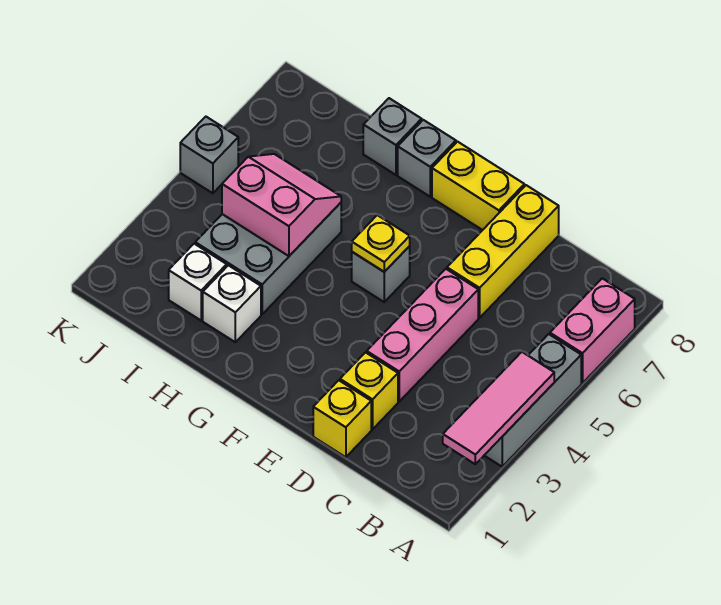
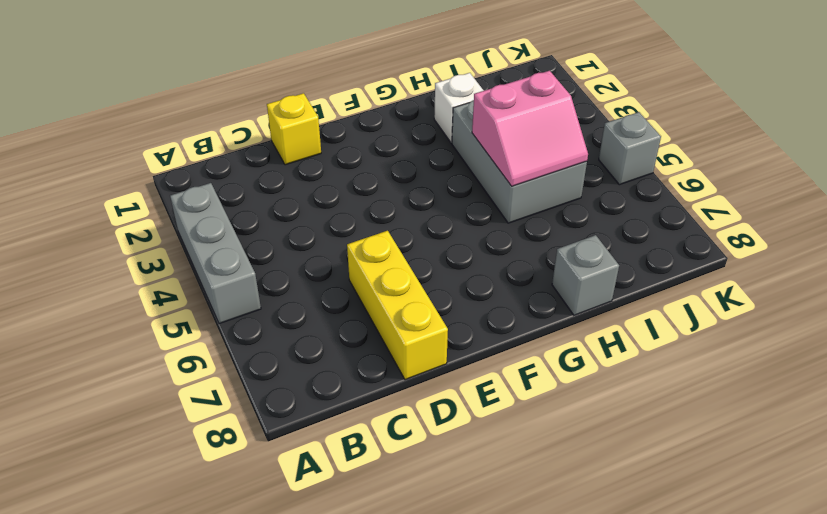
none -> pink brick A6:A7 level 1
none -> yellow brick D2 level 1
none -> pink brick D3:D5 level 1

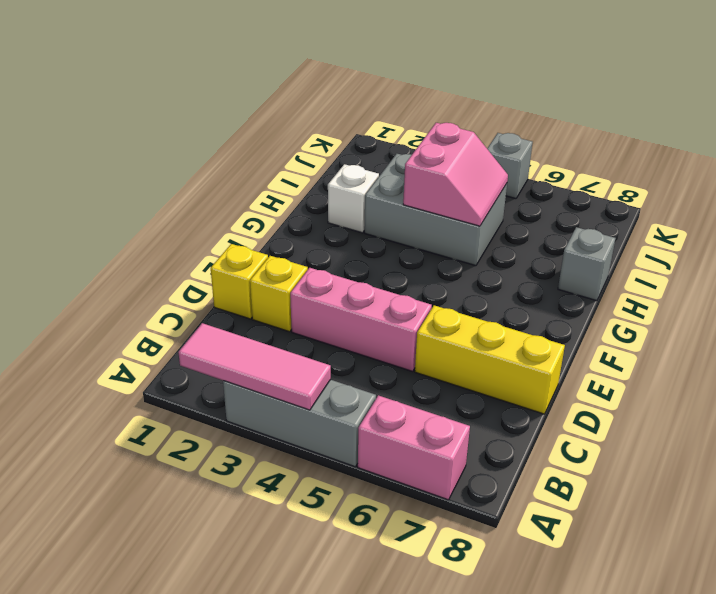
none -> yellow brick E8:F8 level 1
none -> grey brick F5 level 1
none -> grey brick G8 level 1

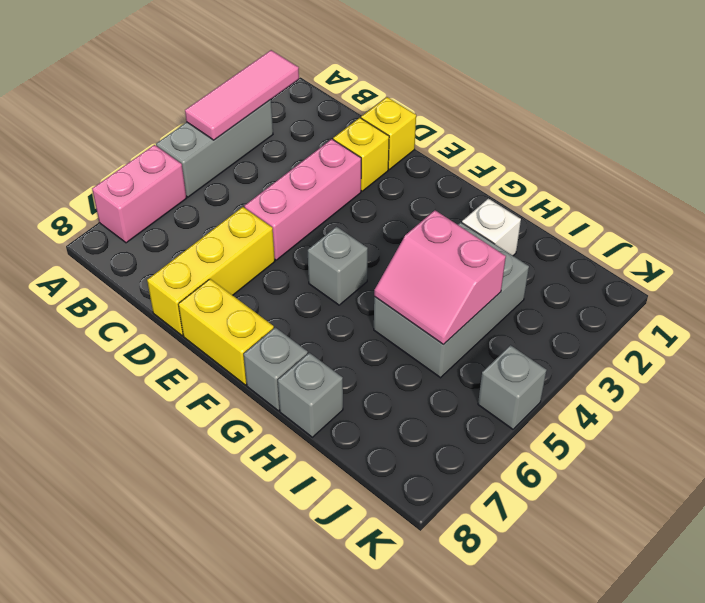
none -> white brick I2 level 1
none -> yellow plate F5 level 2

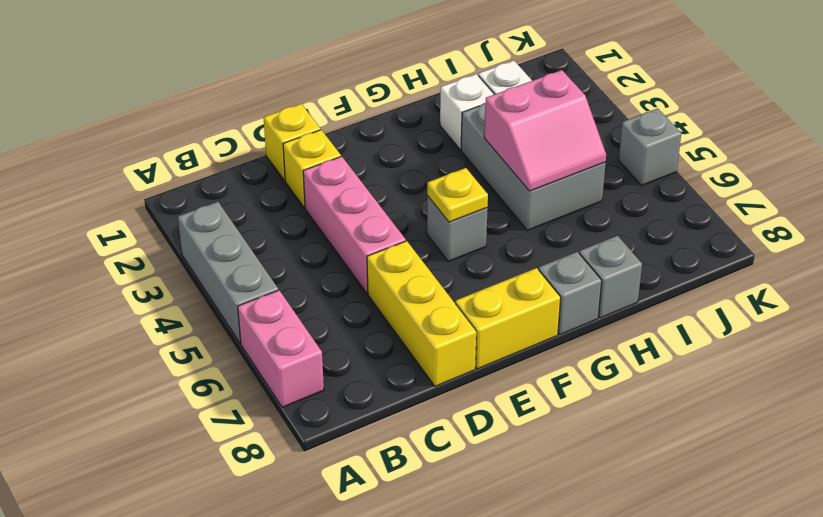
none -> pink tile A2:A4 level 2

